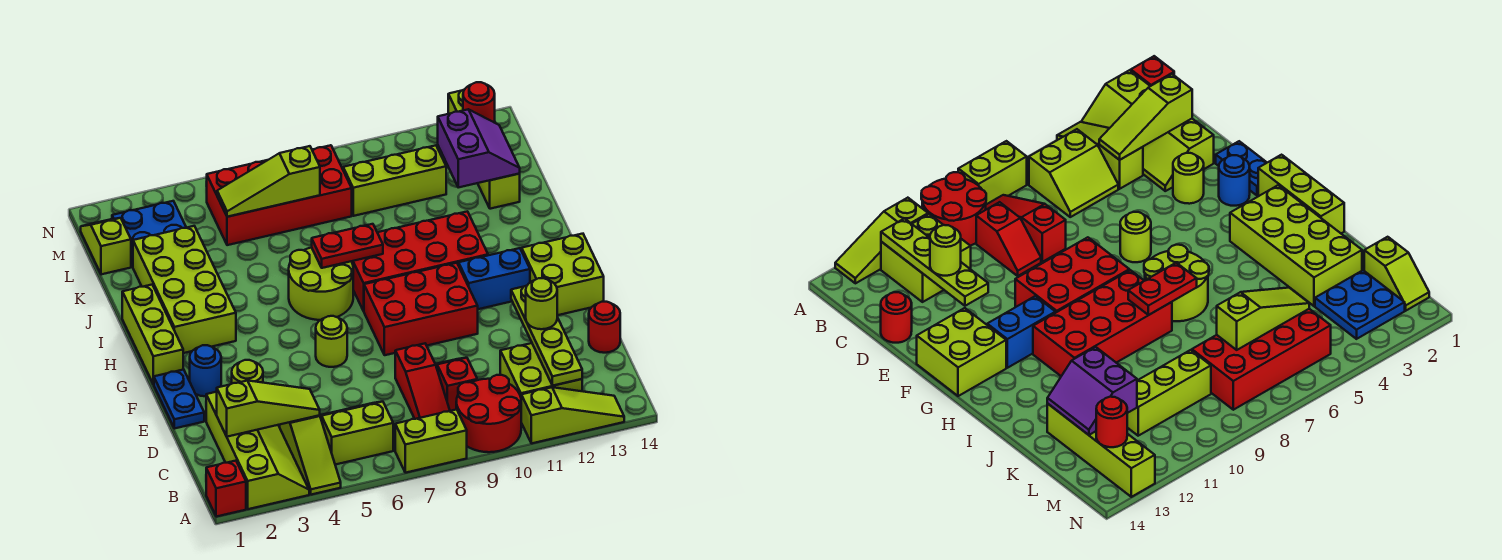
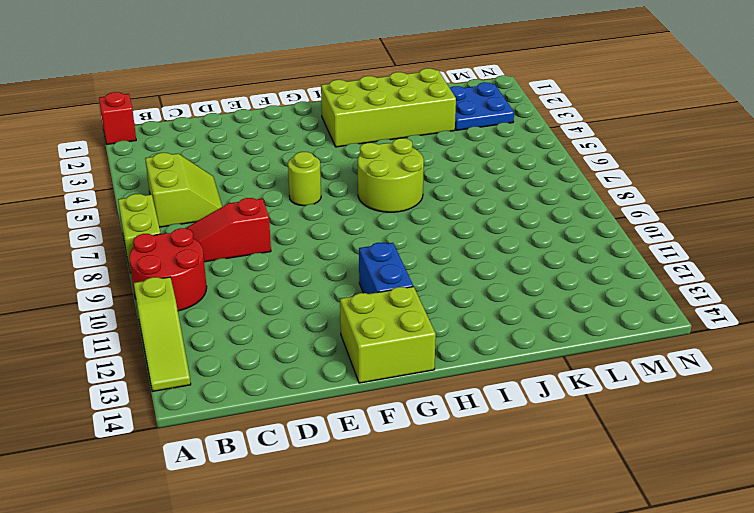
none -> lime slope A2:D3 level 1 top 2
none -> lime slope A4:C4 level 1 top C
none -> lime brick B11:C12 level 1
none -> red slope C9:D9 level 1 top C

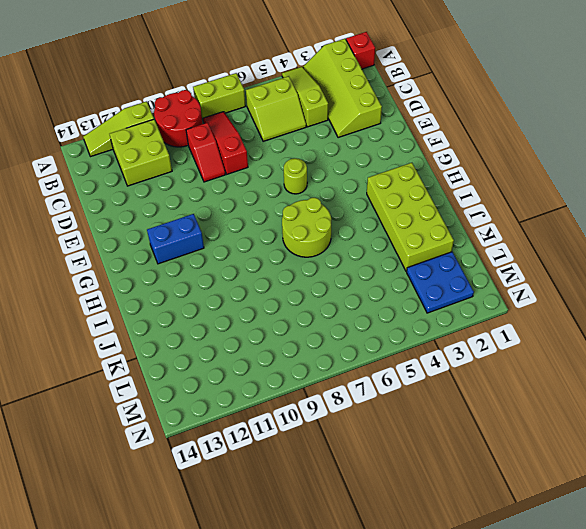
none -> red round brick D14 level 1
none -> blue plate E1:F1 level 1
none -> lime round brick E3 level 1
none -> blue round brick F2 level 1

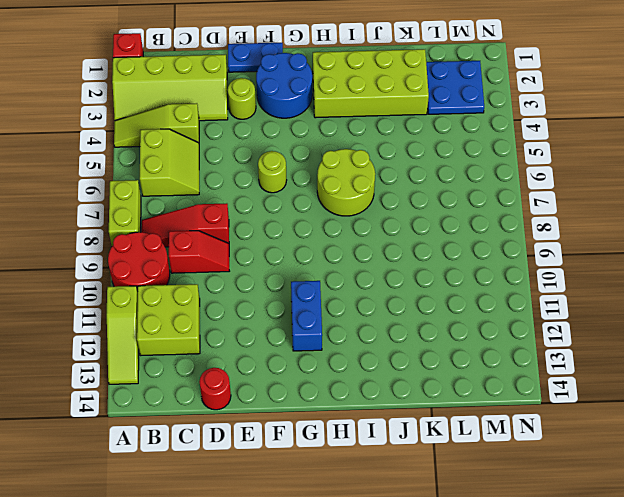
blue round brick F2:G3 level 1 -> blue round brick F2 level 1
none -> red brick F8:G10 level 1
none -> lime brick F13:G14 level 1
none -> lime brick G1:I1 level 1
none -> red brick H8:I11 level 1

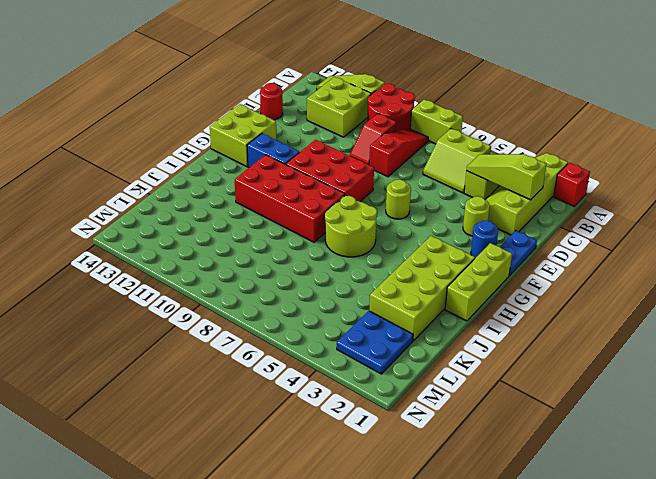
none -> lime brick K13:N13 level 1
none -> lime slope L1:M1 level 1 top L
none -> red brick L5:M8 level 1
none -> lime brick L9:L11 level 1

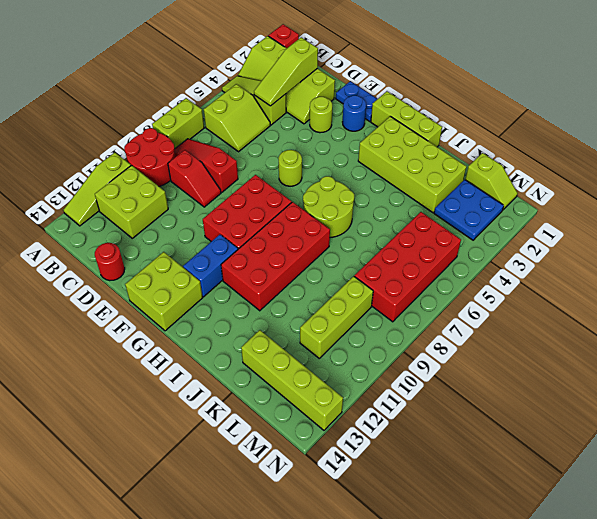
none -> lime plate B12:E12 level 2
none -> red plate I7:I8 level 2
none -> purple slope K12:L13 level 2 top 12
none -> lime slope L5:L7 level 2 top 7

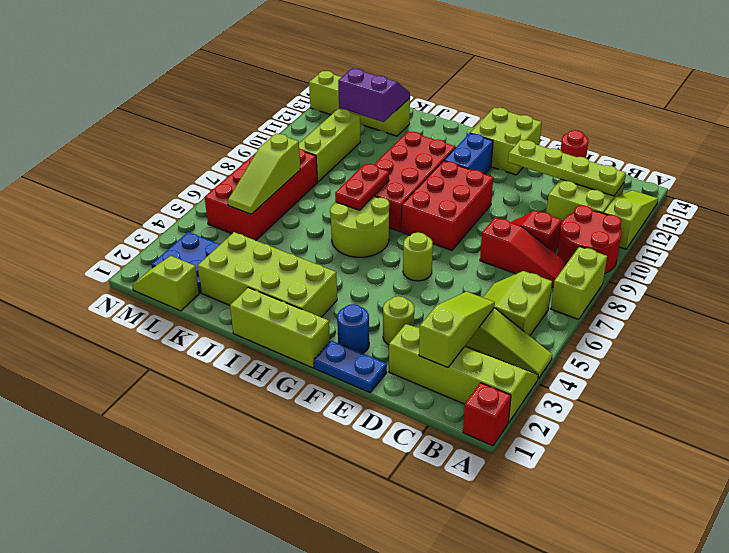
none -> red round brick M13 level 2
none -> lime round brick D12 level 3

